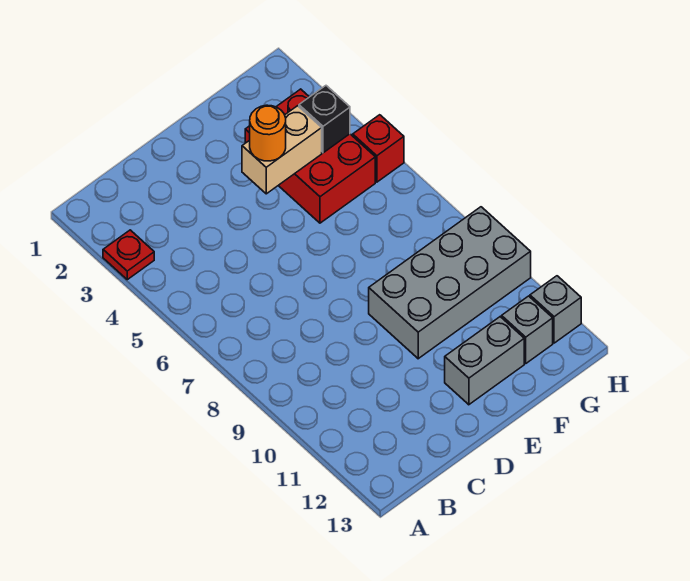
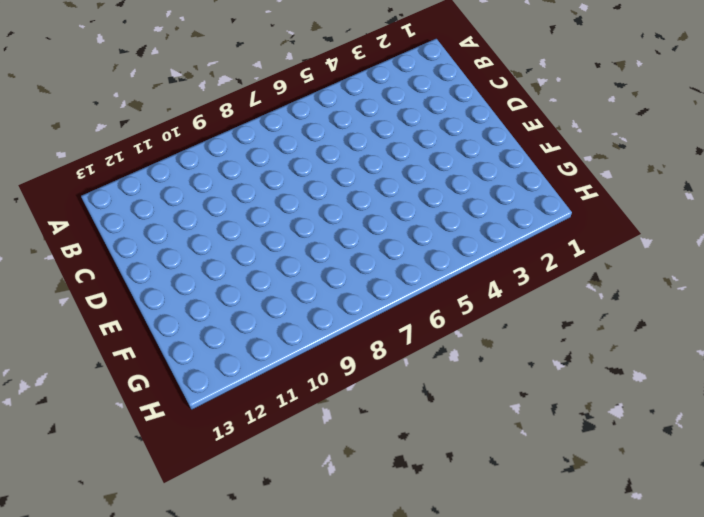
none -> red plate A3 level 1
none -> grey brick E9:H10 level 1

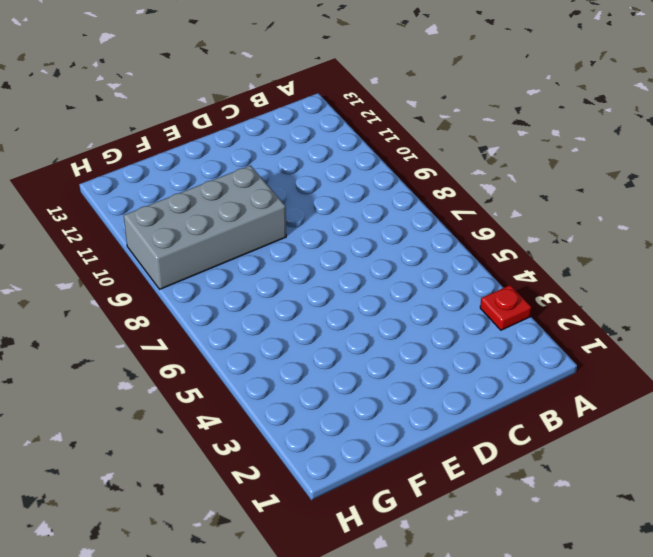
none -> grey brick E12:F12 level 1
none -> red brick F3:G5 level 1

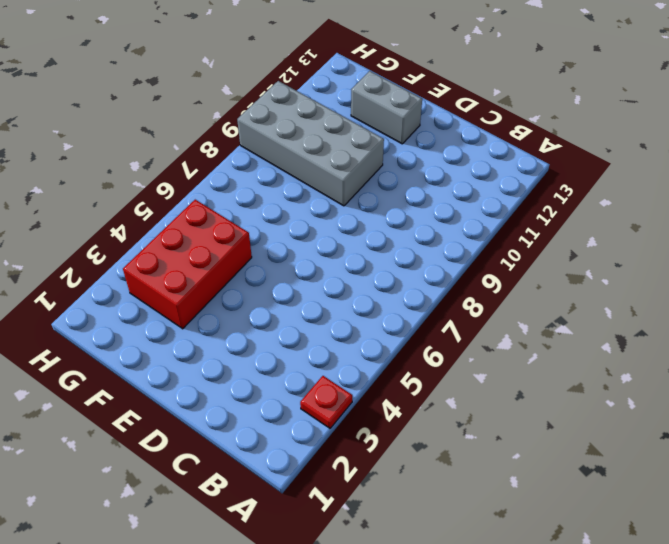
none -> grey brick G12 level 1
none -> red brick H5 level 1

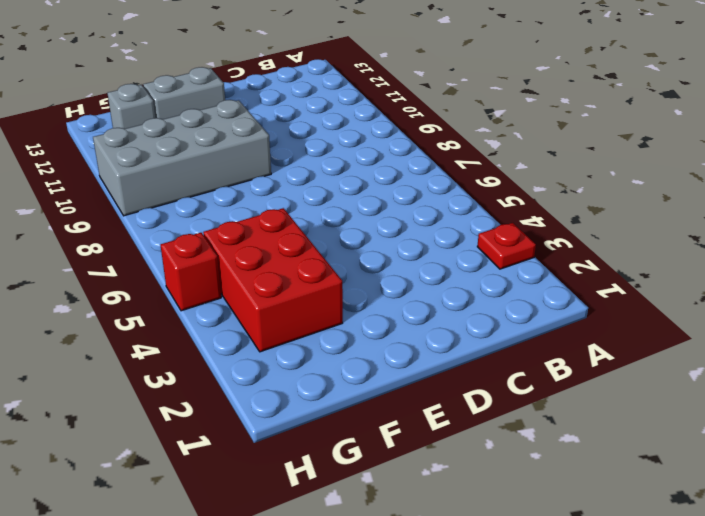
none -> grey brick H12 level 1
none -> tan brick E4:F4 level 2

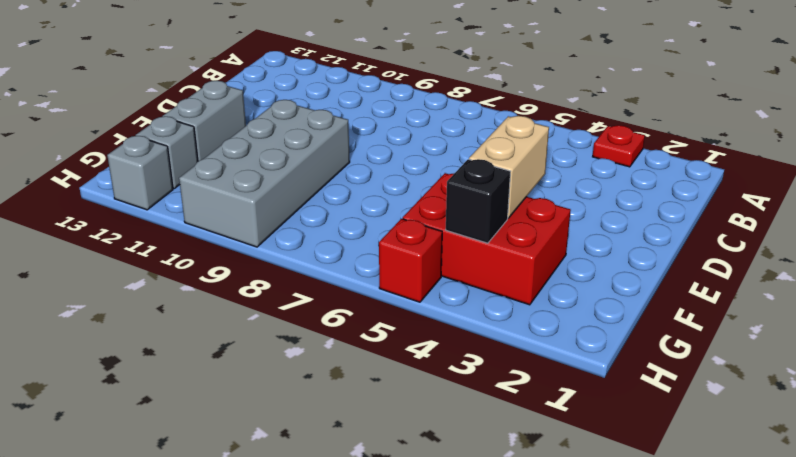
none -> orange round brick E4 level 3

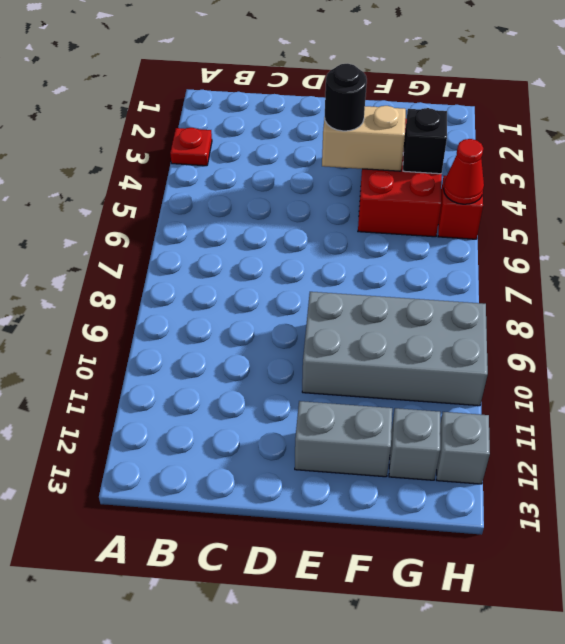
black round brick E4 level 3 -> orange round brick E4 level 3
red cone H5 level 2 -> none

